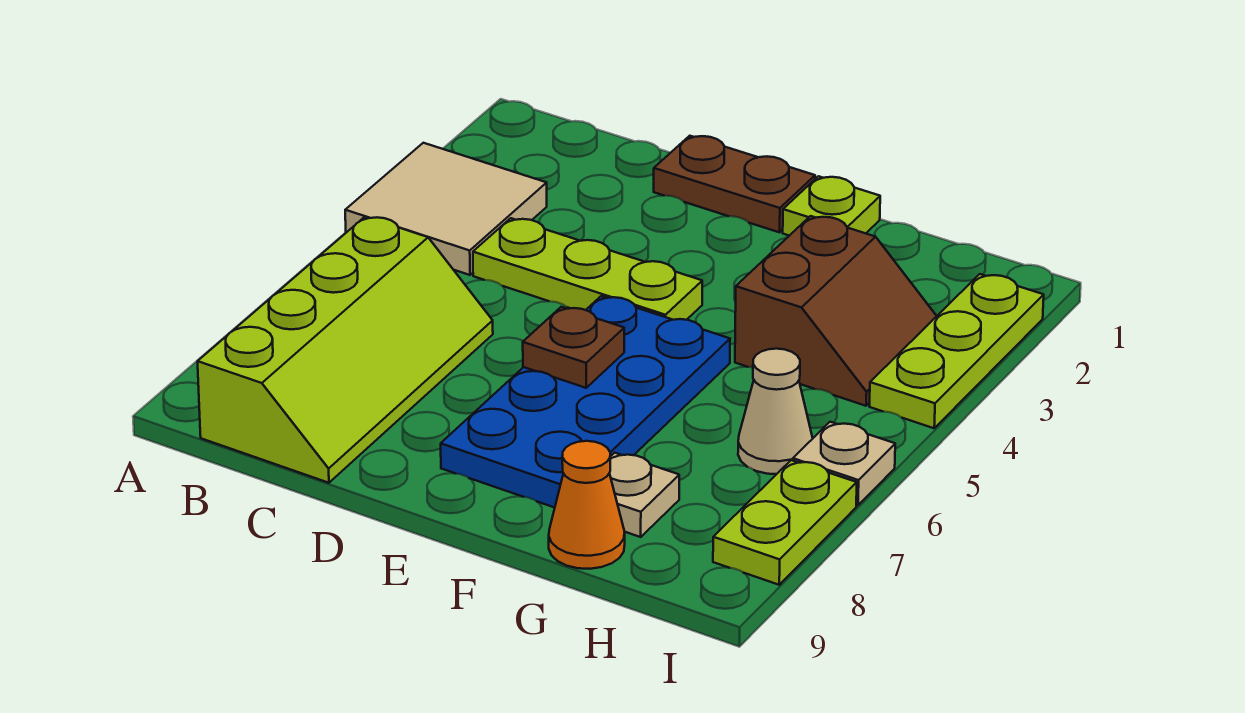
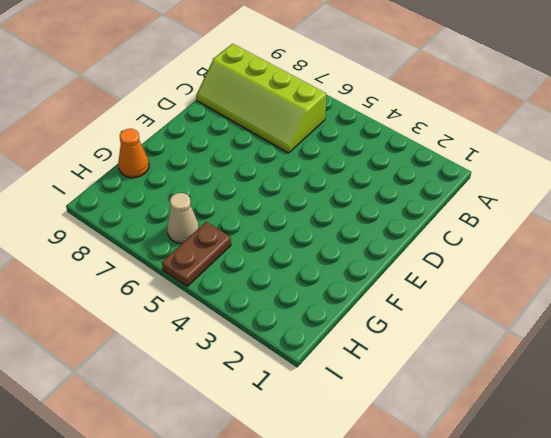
brown plate H5:I5 level 1 -> brown plate D1:E1 level 1
none -> tan tile A3:B4 level 1
none -> lime plate C4:E4 level 1
none -> blue plate E5:F8 level 1

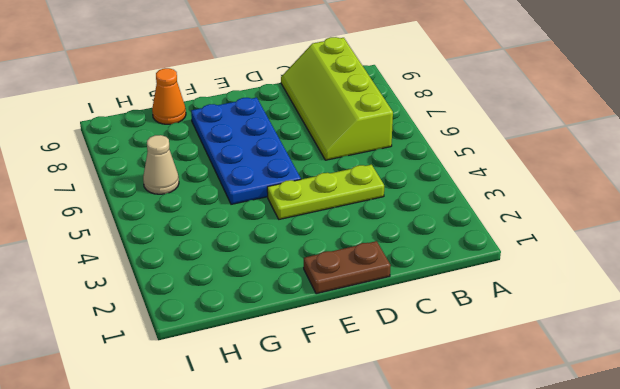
none -> tan tile A3:B4 level 1
none -> lime plate F1 level 1
none -> brown slope G3:H4 level 1 top G

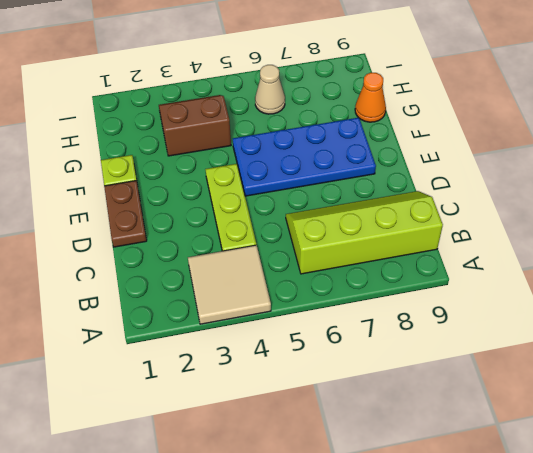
none -> tan plate G8 level 1
none -> lime plate I2:I4 level 1
none -> tan plate I6 level 1

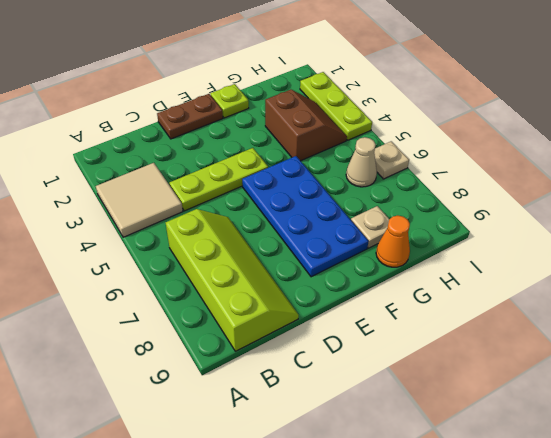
none -> lime plate I7:I8 level 1
none -> brown plate E6 level 2

